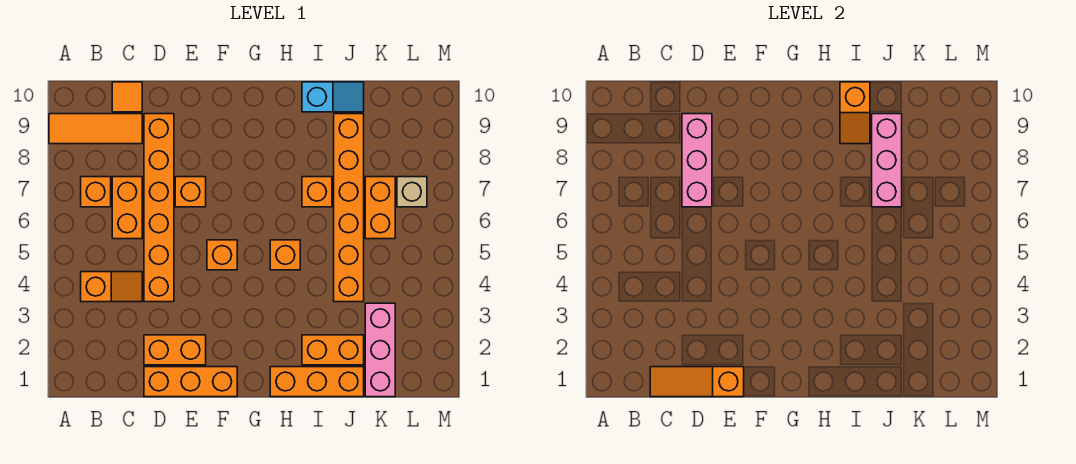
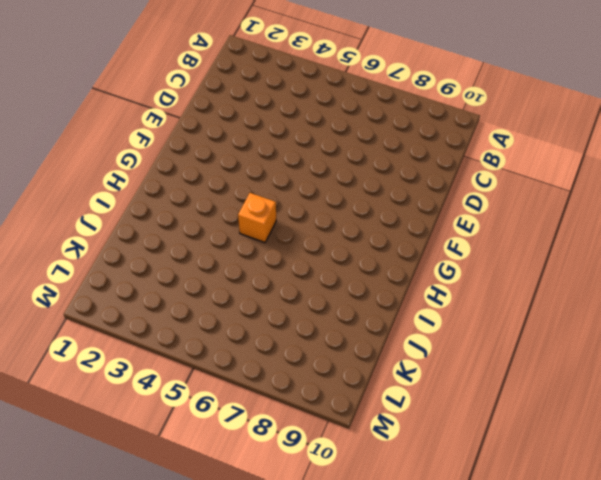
none -> orange tile A9:C9 level 1
none -> orange slope B4:C4 level 1 top B
none -> orange brick B7 level 1

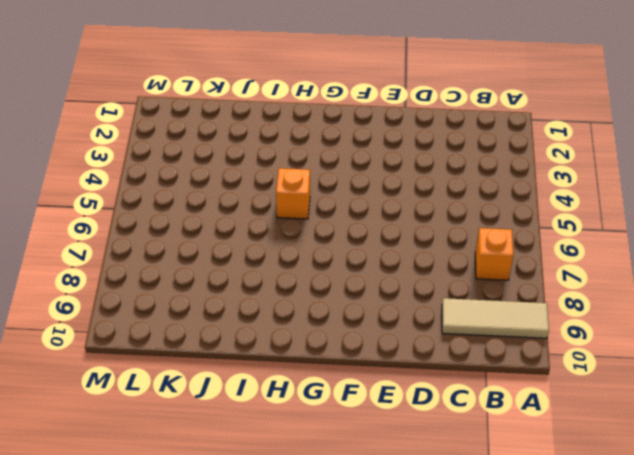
tan tile A9:C9 level 1 -> orange tile A9:C9 level 1
none -> orange slope B4:C4 level 1 top B
none -> orange brick C6:C7 level 1
none -> orange tile C10 level 1

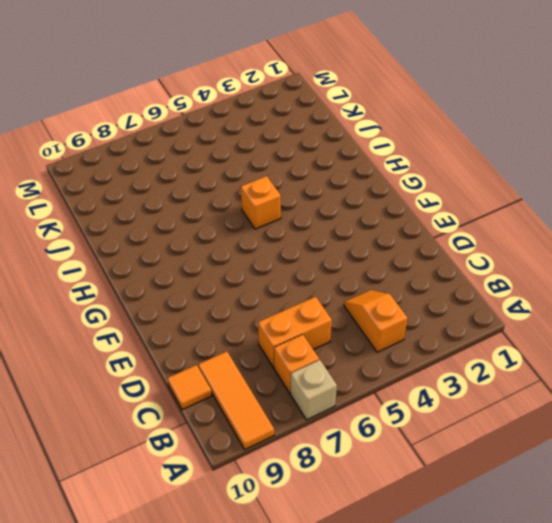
tan brick A7 level 1 -> tan brick L7 level 1
none -> orange brick D1:F1 level 1
none -> orange brick D2:E2 level 1
none -> orange brick D4:D9 level 1

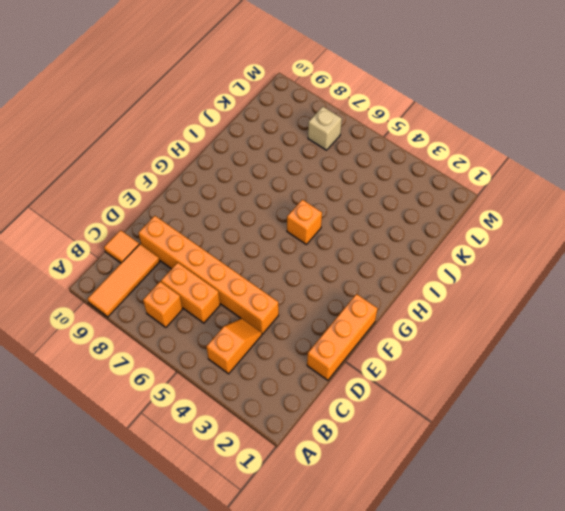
none -> orange brick D2:E2 level 1
none -> orange brick E7 level 1
none -> orange brick F5 level 1

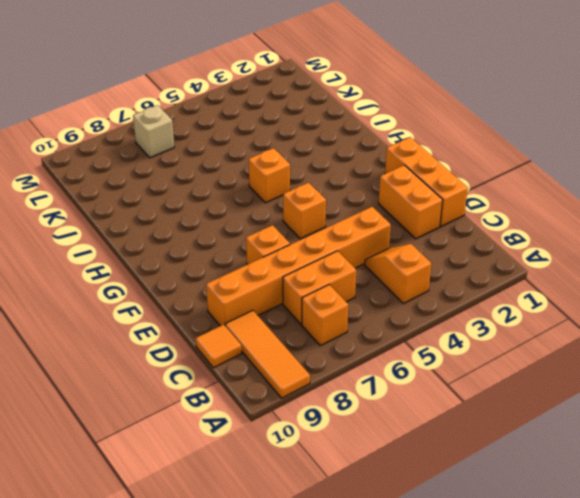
none -> orange brick H1:J1 level 1
none -> orange brick I2:J2 level 1
none -> orange brick I7 level 1

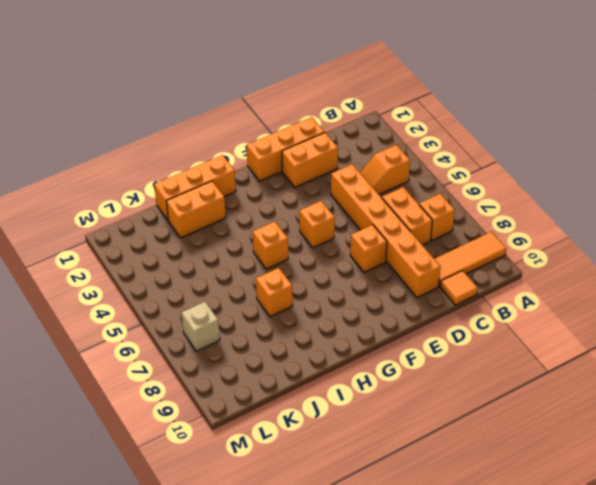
none -> cyan slope I10:J10 level 1 top I
none -> orange brick J4:J9 level 1
none -> pink brick K1:K3 level 1

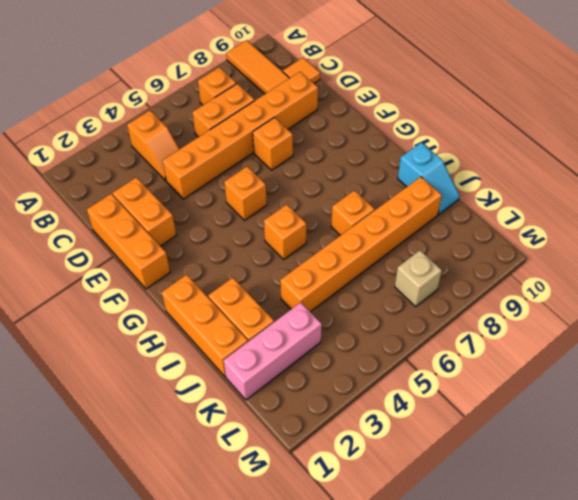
none -> orange brick K6:K7 level 1
none -> orange slope C1:E1 level 2 top E
none -> pink brick D7:D9 level 2

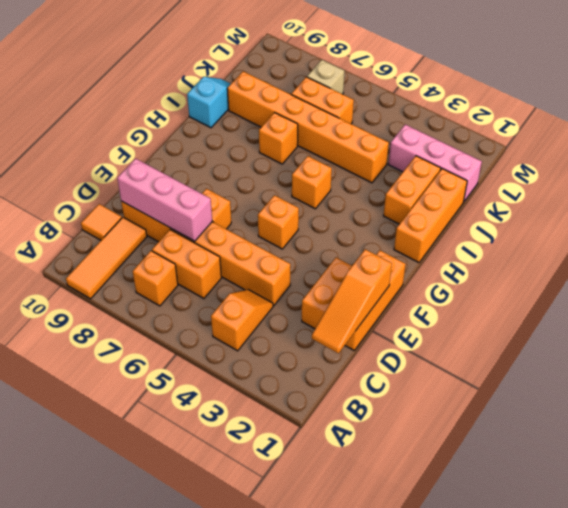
none -> orange slope I9:I10 level 2 top 10
none -> pink brick J7:J9 level 2

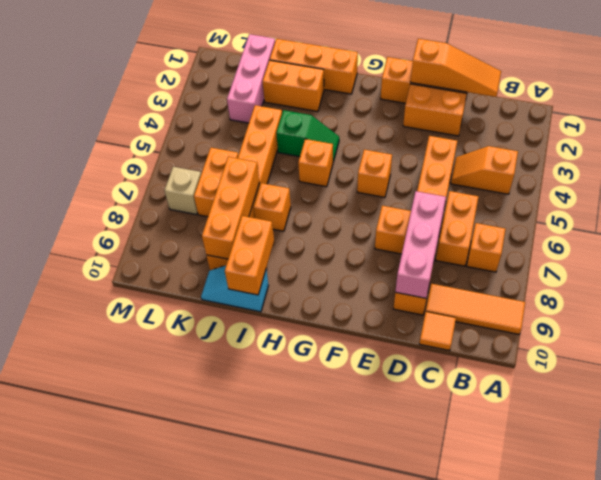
green slope H4:I4 level 1 top I -> none
orange brick I9:I10 level 2 -> orange slope I9:I10 level 2 top 10
orange brick J7:J9 level 2 -> pink brick J7:J9 level 2

